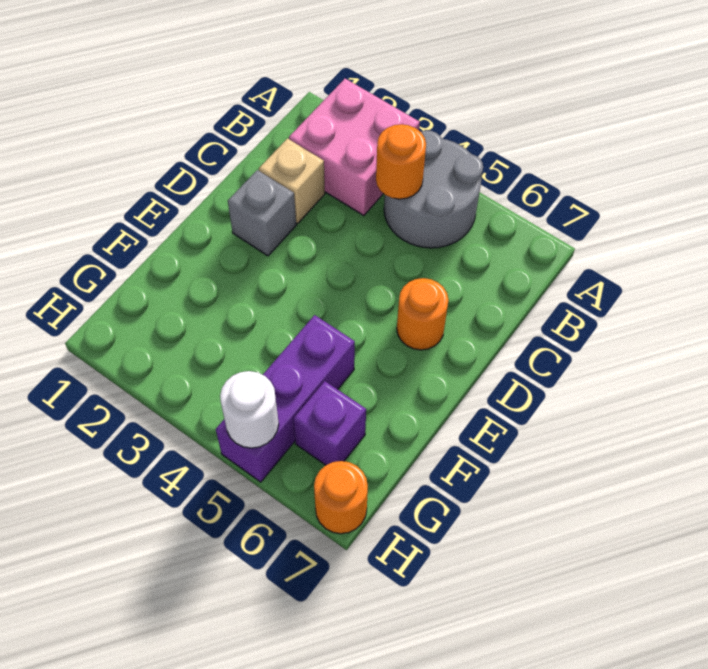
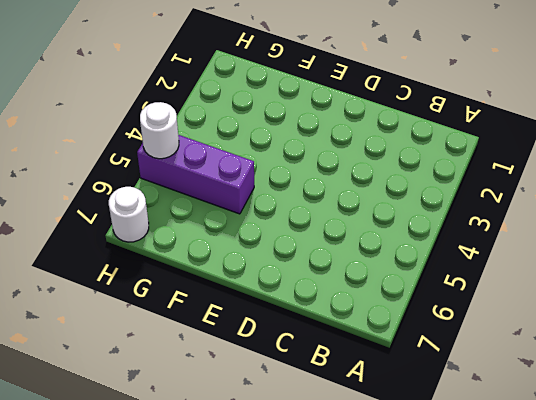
white round brick H7 level 1 -> orange round brick H7 level 1
none -> pink brick A2:B3 level 1
none -> grey round brick A4:B5 level 1

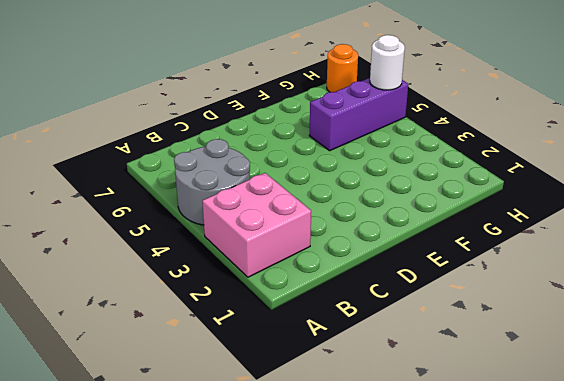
none -> tan brick C2 level 1
none -> grey brick D2 level 1

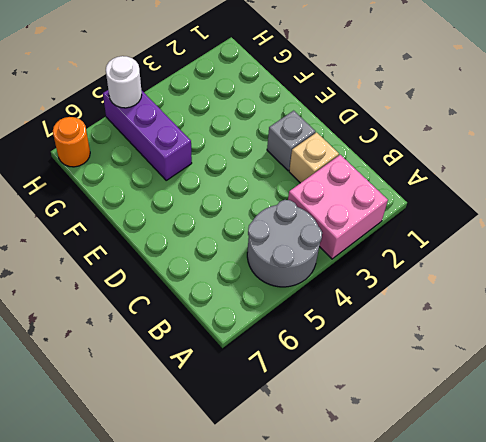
none -> orange round brick D6 level 1
none -> purple brick G6 level 1

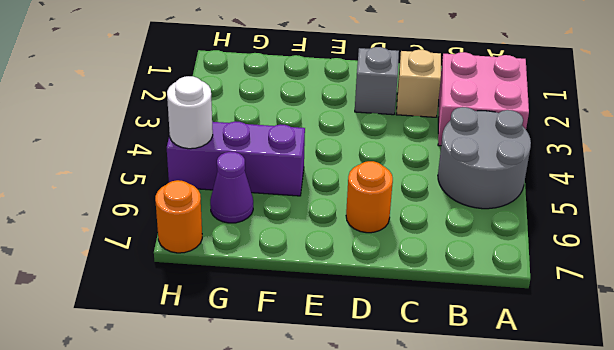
purple cone G6 level 1 -> purple brick G6 level 1
none -> orange round brick B4 level 2

